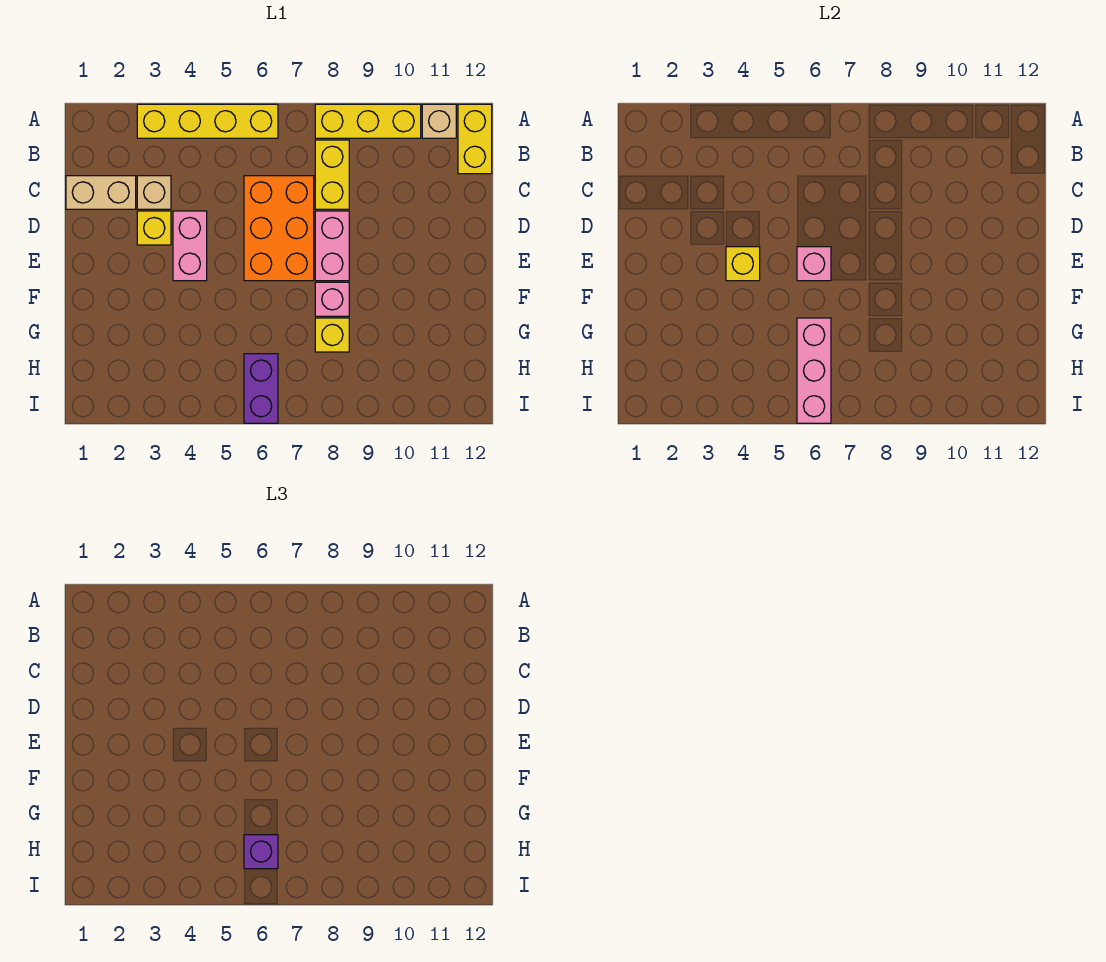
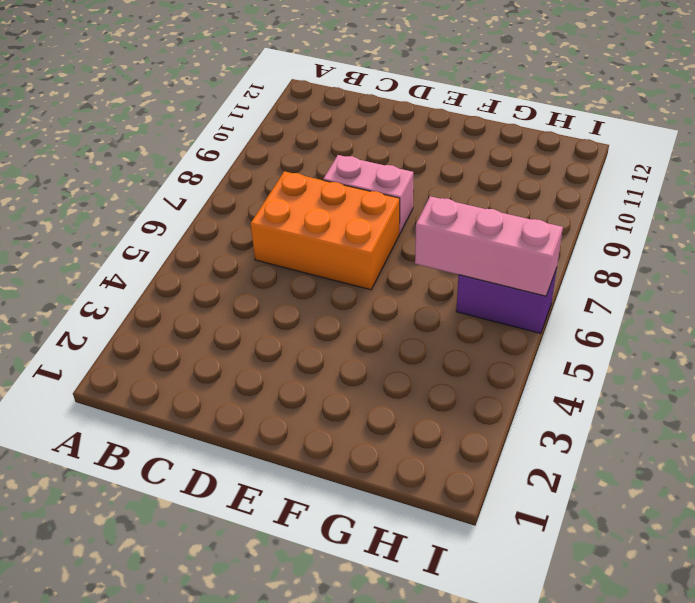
none -> yellow brick A3:A6 level 1
none -> yellow brick A8:A10 level 1
none -> tan brick A11 level 1

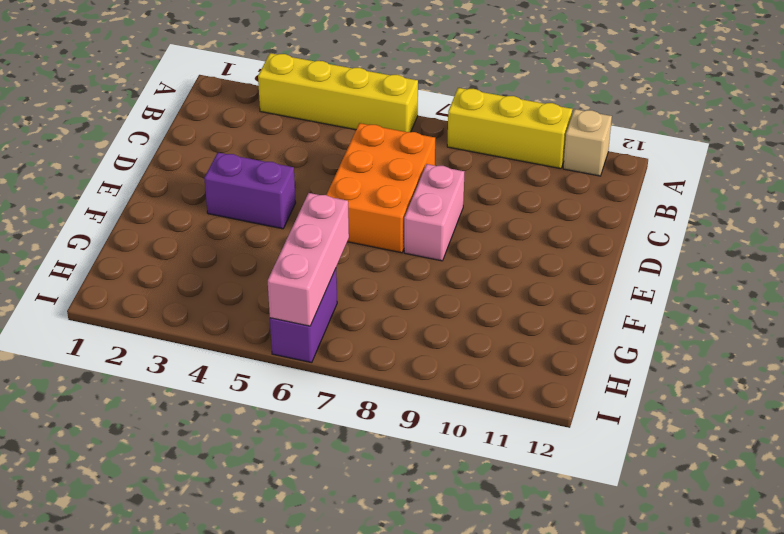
purple brick E3:E4 level 1 -> pink brick D4:E4 level 1
none -> yellow brick A12:B12 level 1
none -> yellow brick B8:C8 level 1
none -> tan brick C1:C2 level 1

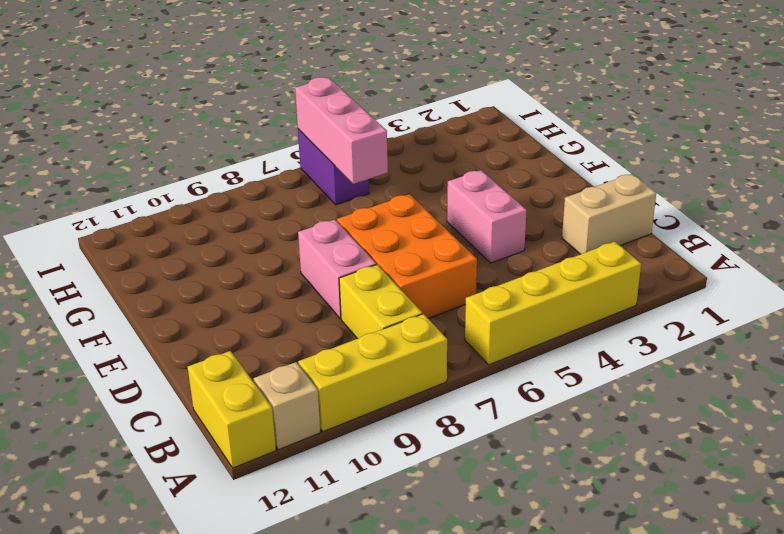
none -> tan brick C3 level 1
none -> yellow brick D3 level 1
none -> pink brick F8 level 1

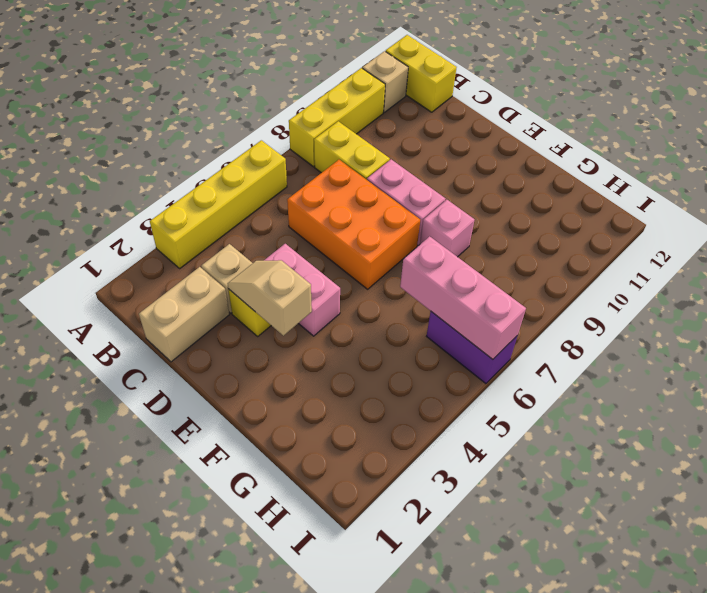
tan slope D3:E3 level 2 top E -> none
none -> yellow brick G8 level 1
none -> yellow brick E4 level 2
none -> pink brick E6 level 2

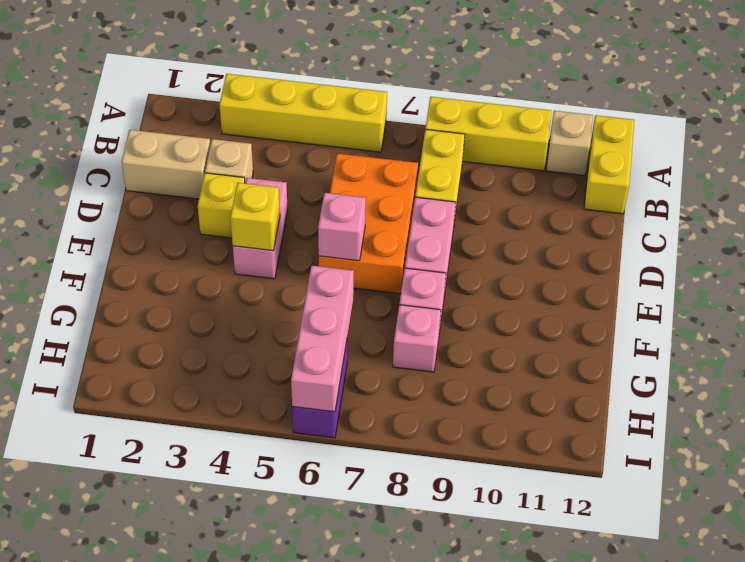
pink brick G8 level 1 -> yellow brick G8 level 1
none -> purple brick H6 level 3

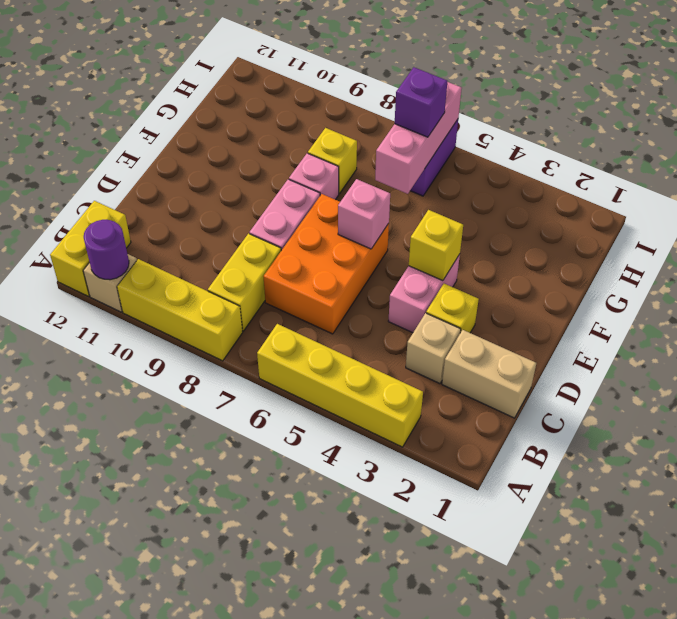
purple round brick A11 level 2 -> none

